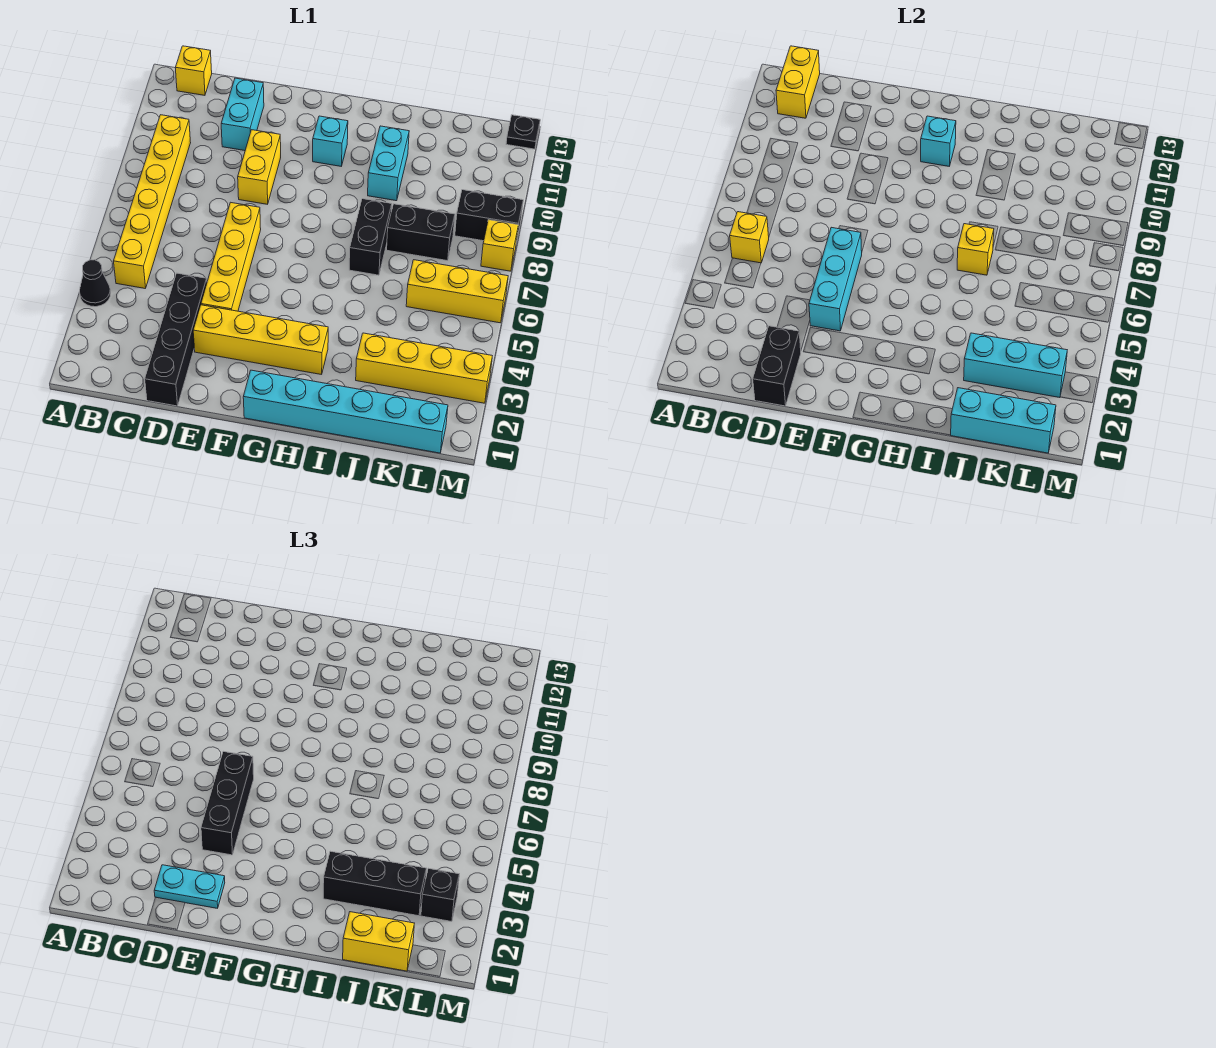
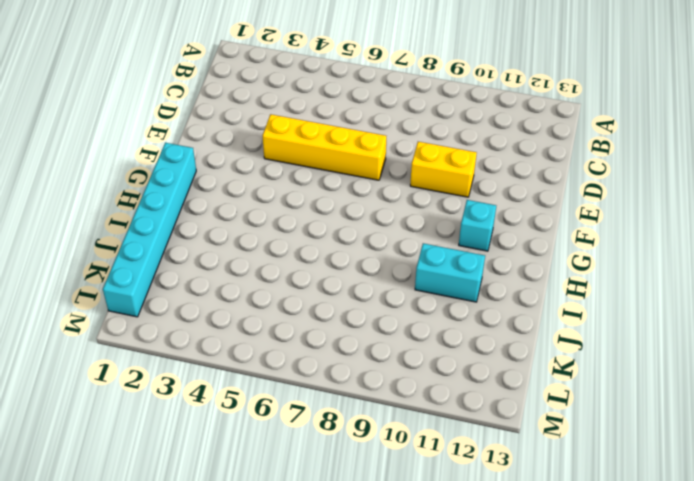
none -> black cone A4 level 1
none -> yellow brick B5:B10 level 1
none -> yellow brick B13 level 1
none -> black brick D1:D4 level 1

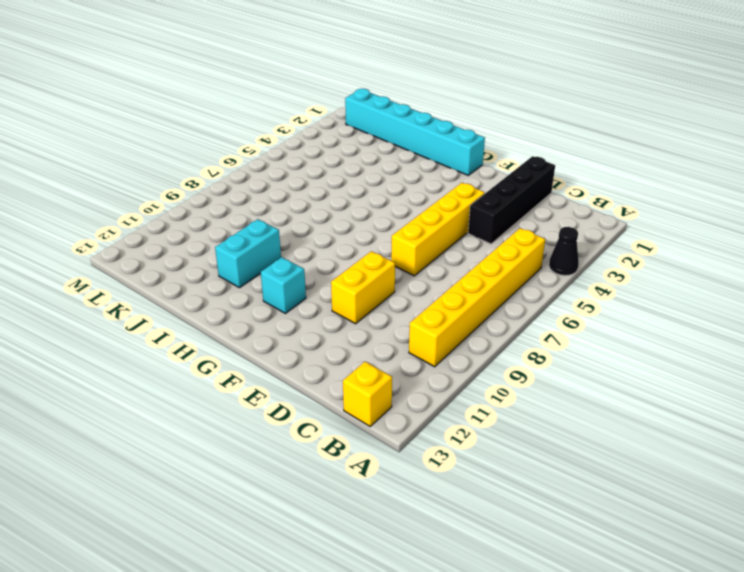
none -> cyan brick D11:D12 level 1
none -> yellow brick E3:H3 level 1
none -> black brick I7:I8 level 1
none -> yellow brick J3:M3 level 1

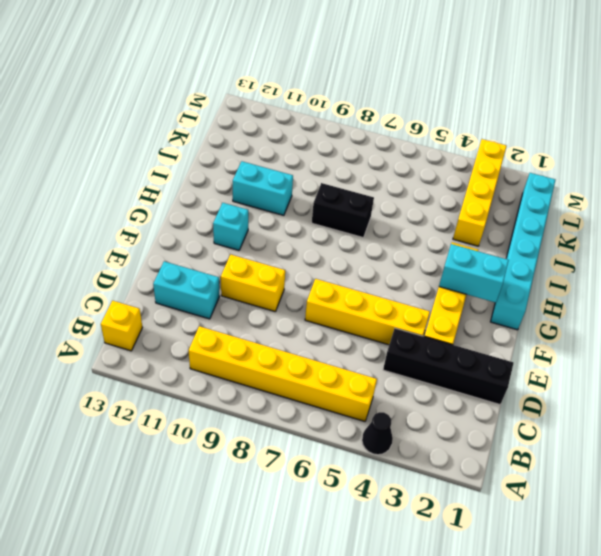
cyan brick G2:G3 level 2 -> none
none -> black brick J8:K8 level 1
none -> yellow brick K6:M6 level 1
none -> black brick L9:M9 level 1
none -> yellow brick M8 level 1

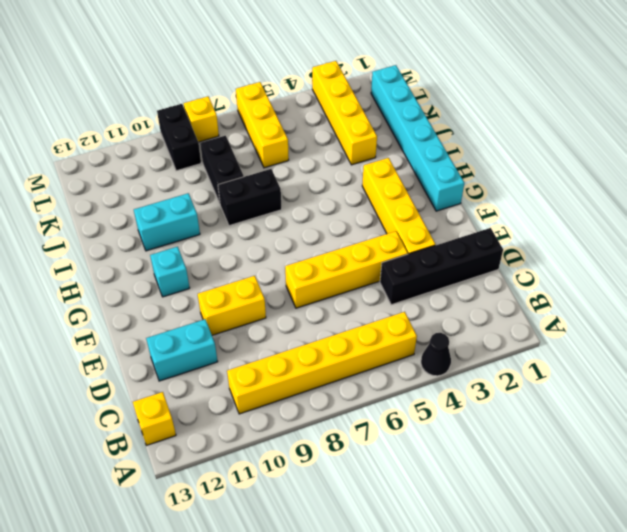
none -> black plate M13 level 1
none -> yellow brick B6 level 2
none -> yellow brick B12:B13 level 2
none -> black brick D1:D2 level 2

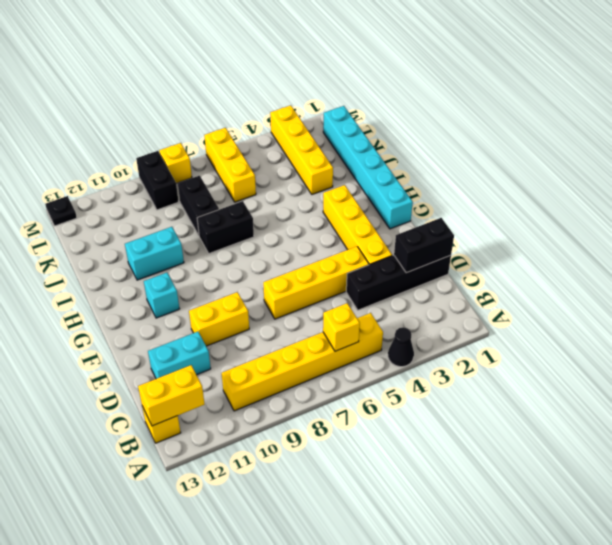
none -> cyan brick E4:E6 level 2
none -> cyan brick G11 level 2
none -> yellow brick I7 level 2
none -> cyan brick J1:L1 level 2

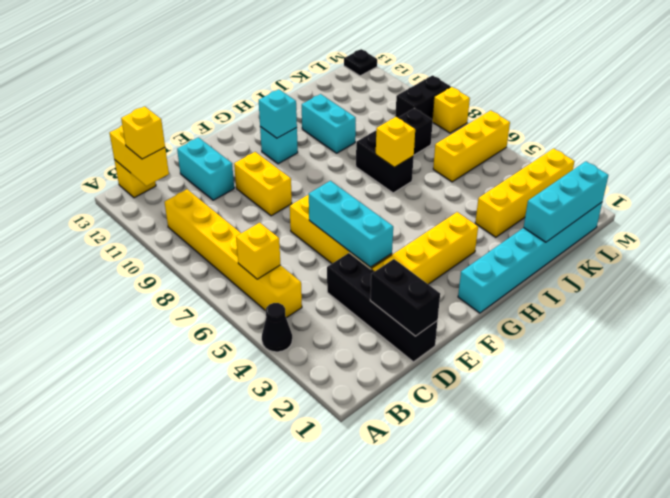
yellow brick B12 level 3 -> none
none -> cyan brick J3:L3 level 2
none -> cyan plate D2:E2 level 3
none -> black brick E4:E6 level 3
none -> black brick I3:K3 level 3

